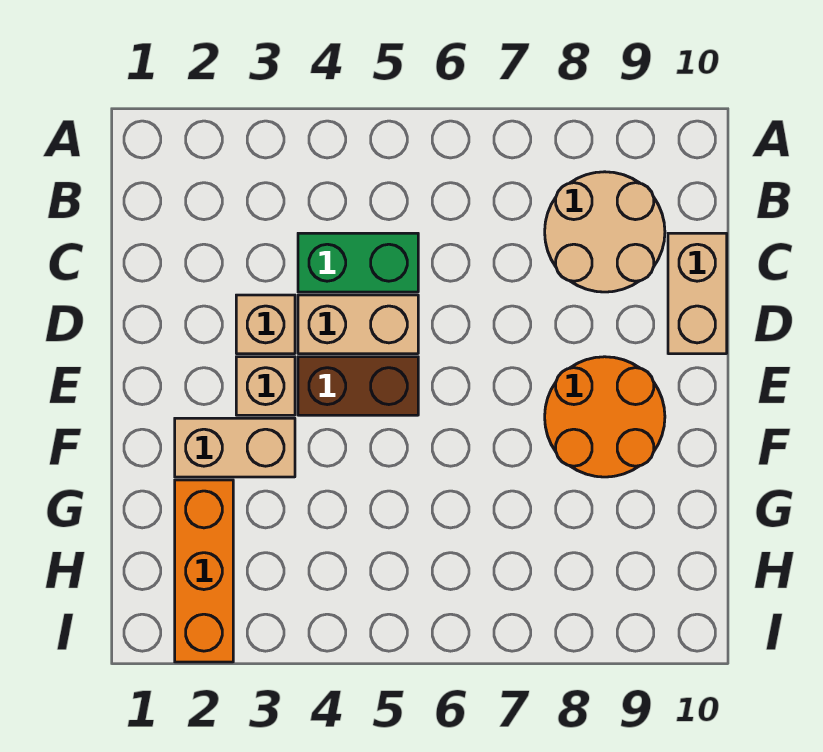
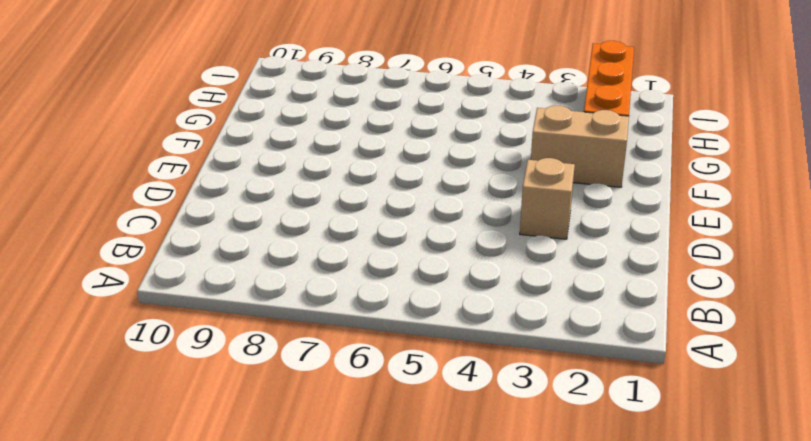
none -> tan round brick B8:C9 level 1
none -> green brick C4:C5 level 1

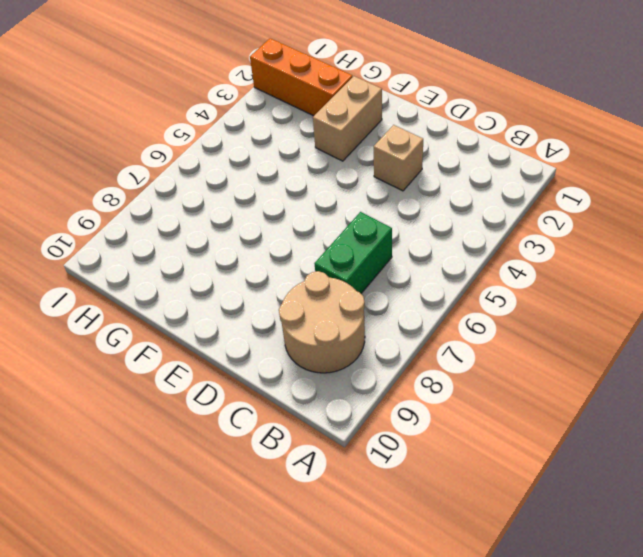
green brick C6:C7 level 1 -> green brick C4:C5 level 1
none -> tan brick C10:D10 level 1
none -> tan brick D4:D5 level 1

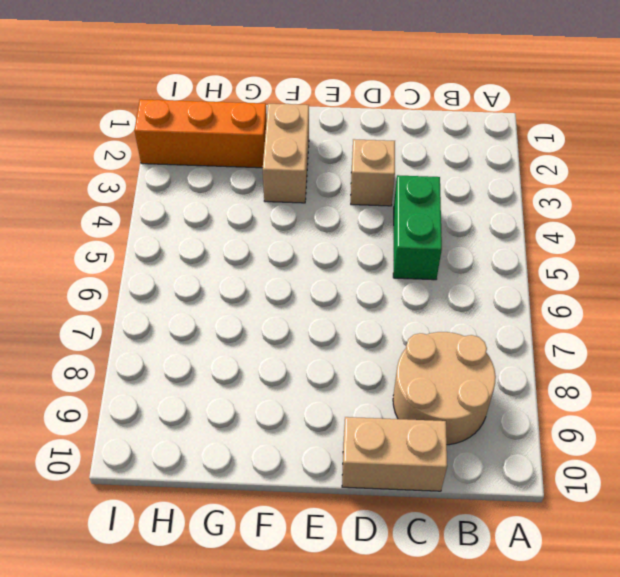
none -> tan brick D4:D5 level 1
none -> tan brick E3 level 1

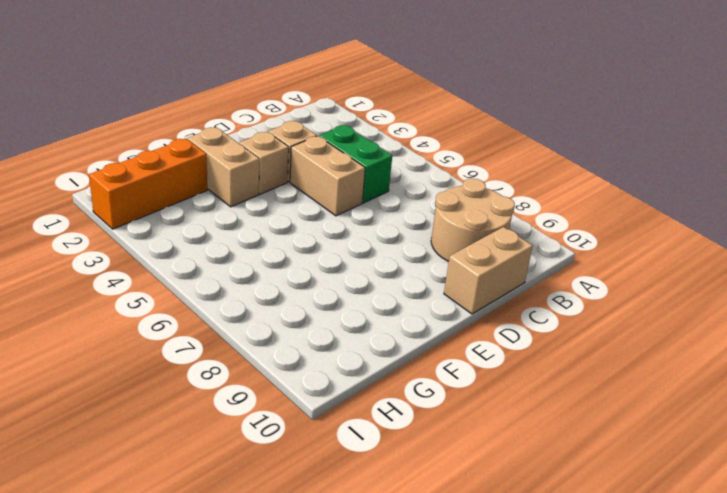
none -> brown brick E4:E5 level 1
none -> orange round brick E8:F9 level 1

